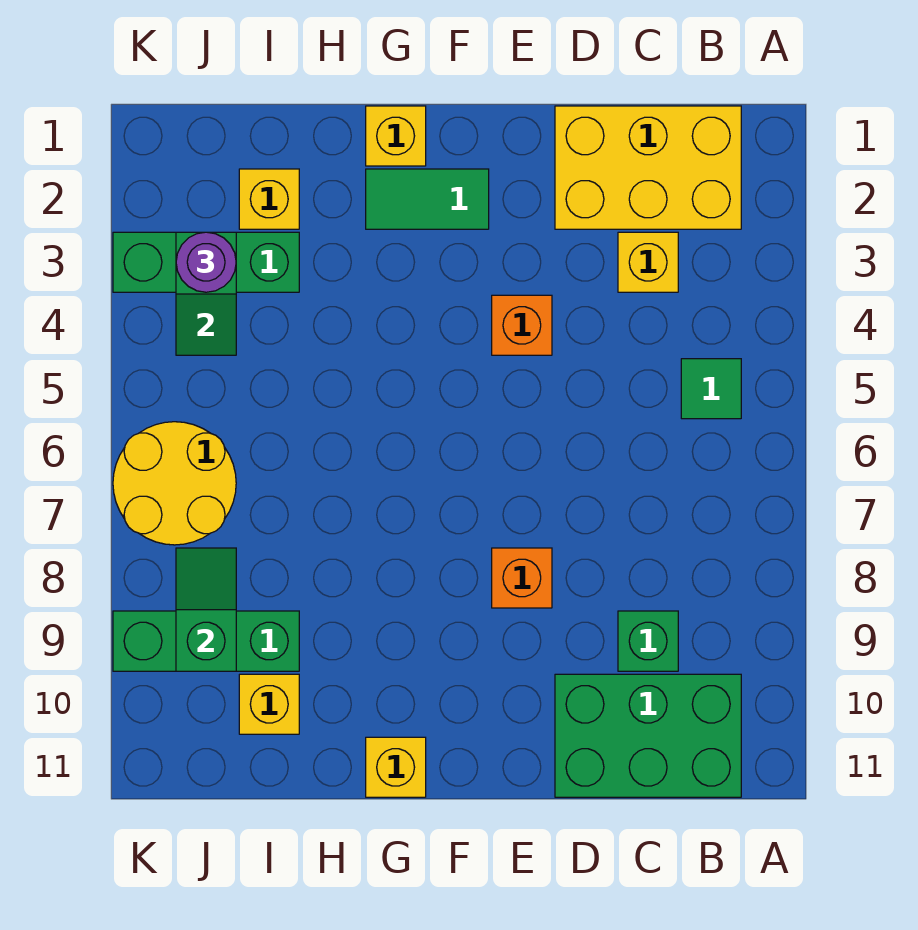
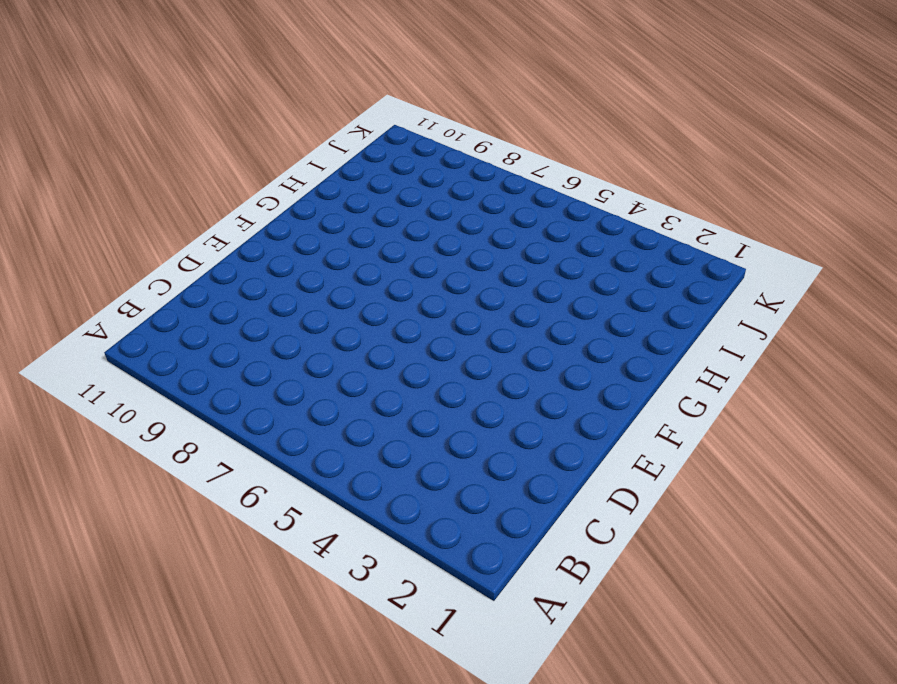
none -> yellow brick B1:D2 level 1
none -> green tile B5 level 1
none -> green brick B10:D11 level 1

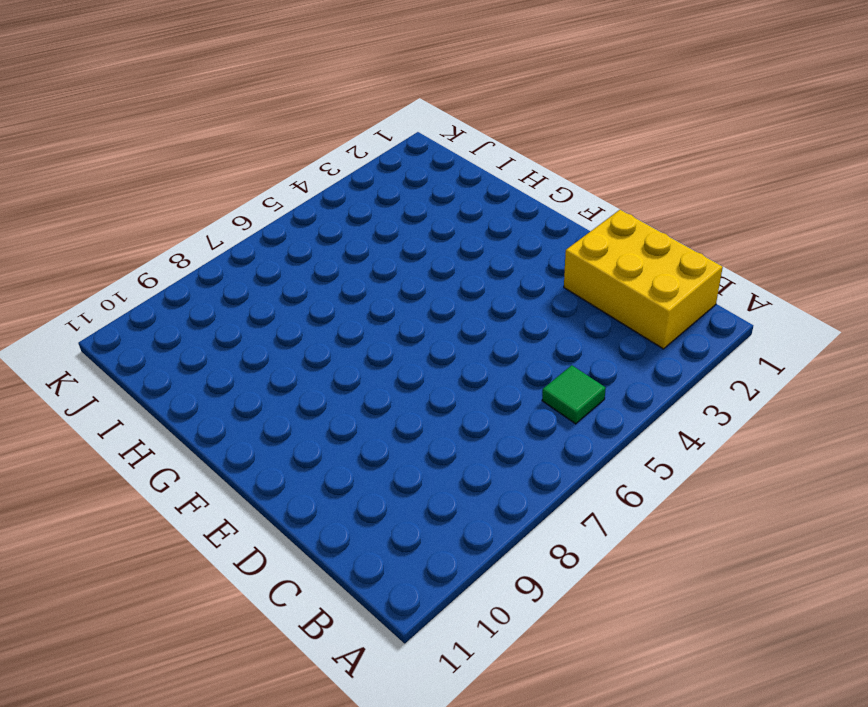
none -> green brick B10:D11 level 1
none -> yellow brick C3 level 1
none -> green brick C9 level 1

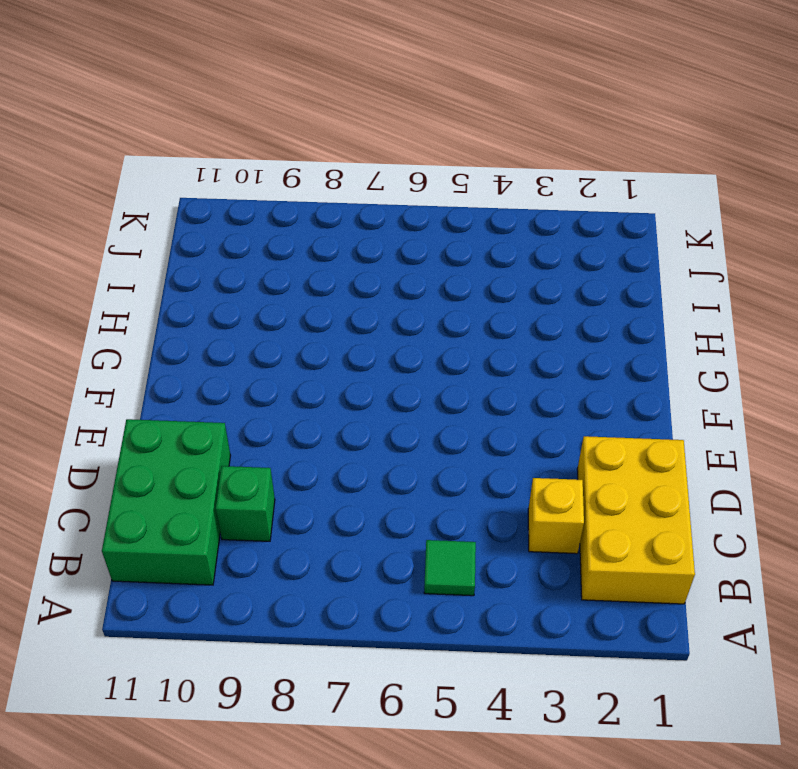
none -> orange brick E4 level 1
none -> orange brick E8 level 1
none -> green tile F2:G2 level 1

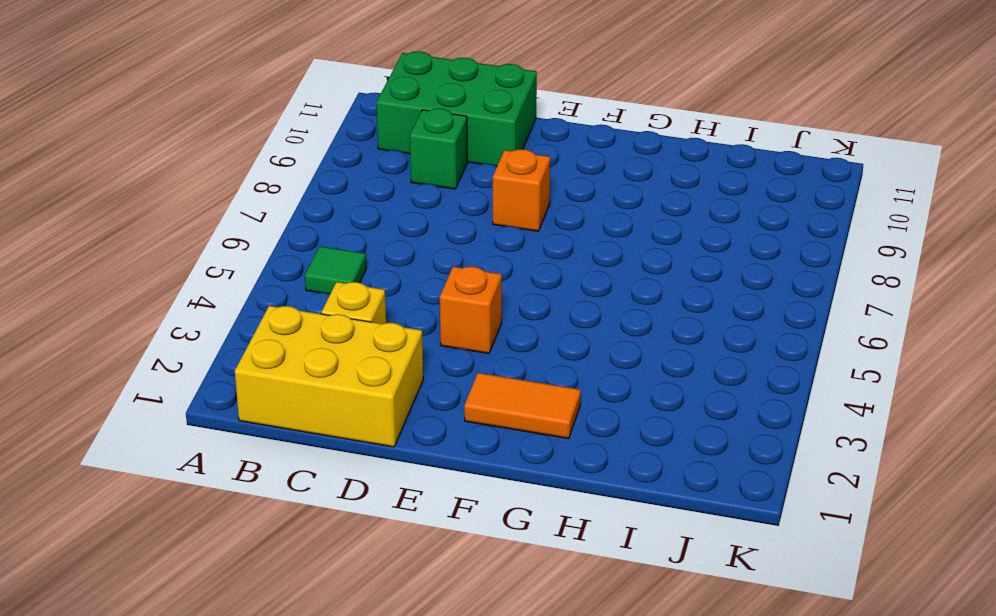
orange tile F2:G2 level 1 -> green tile F2:G2 level 1
none -> yellow brick G1 level 1
none -> yellow brick G11 level 1
none -> yellow brick I2 level 1

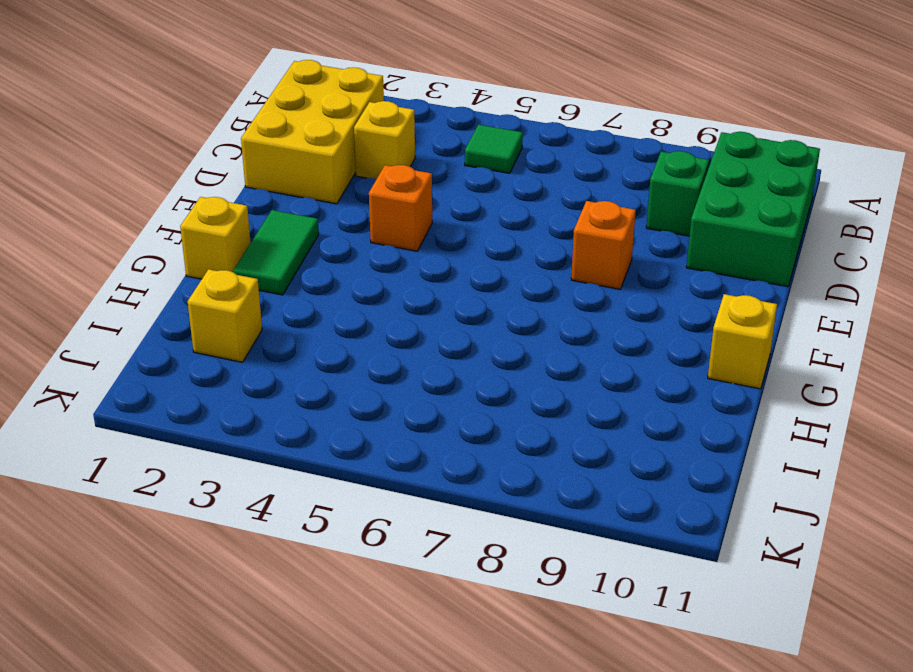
none -> green brick I3:K3 level 1
none -> green brick I9:K9 level 1
none -> yellow brick I10 level 1

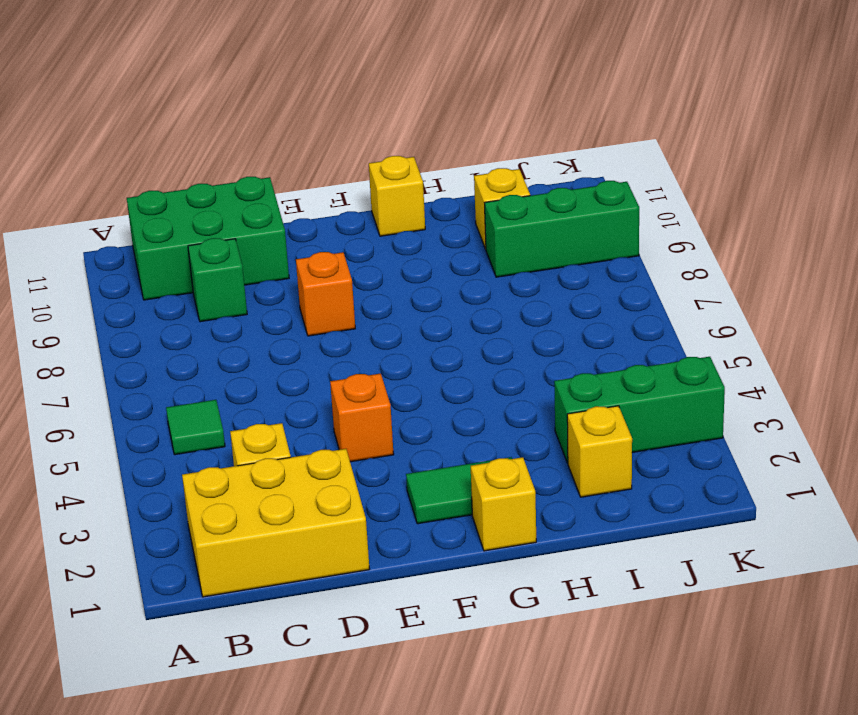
none -> yellow round brick J6:K7 level 1
none -> green slope J3:J4 level 2 top 3
none -> green slope J8:J9 level 2 top 9

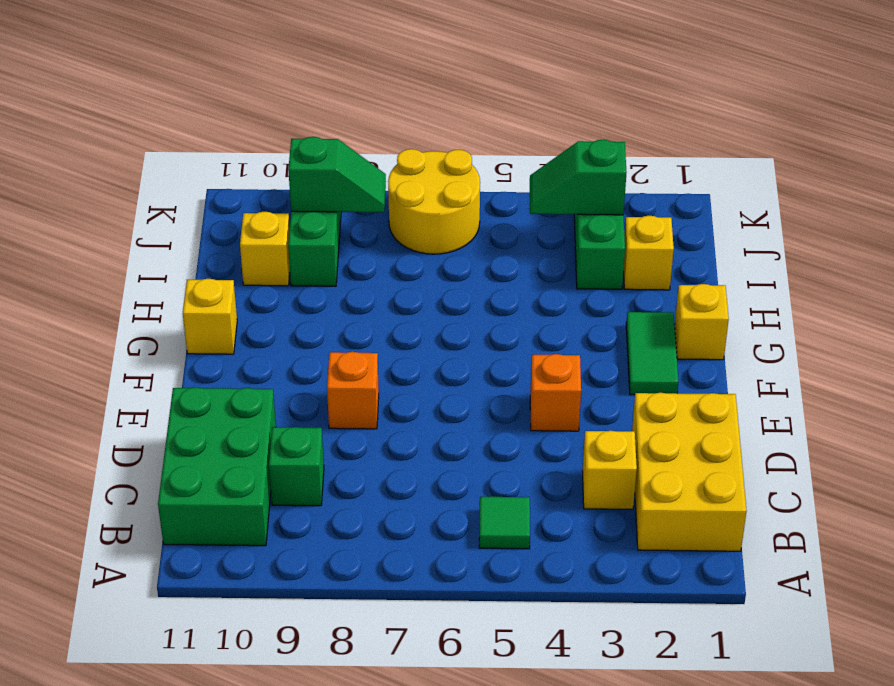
none -> purple round brick J3 level 3

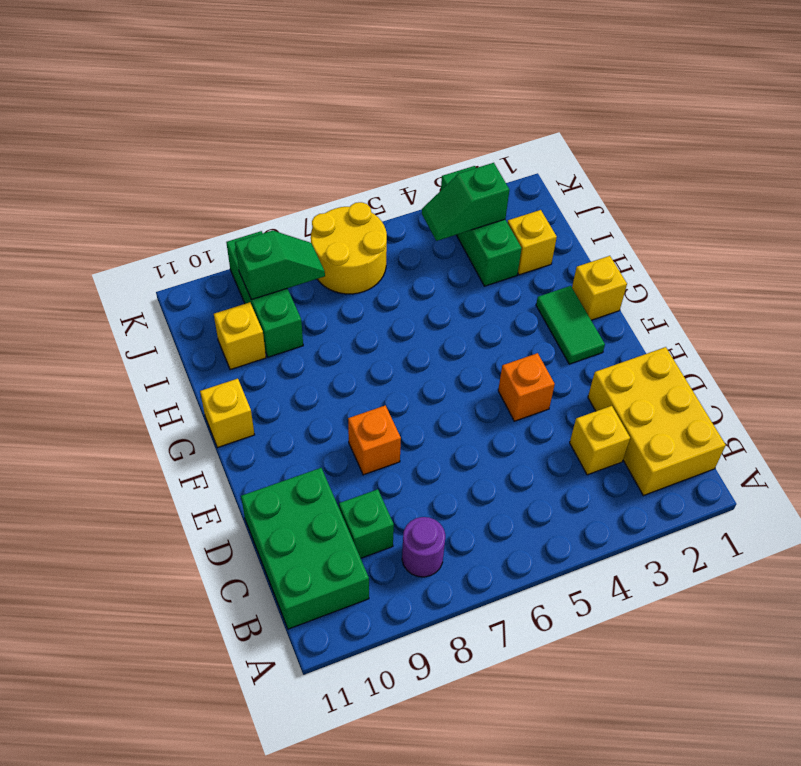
purple round brick B8 level 1 -> purple round brick J3 level 3
none -> green tile B5 level 1

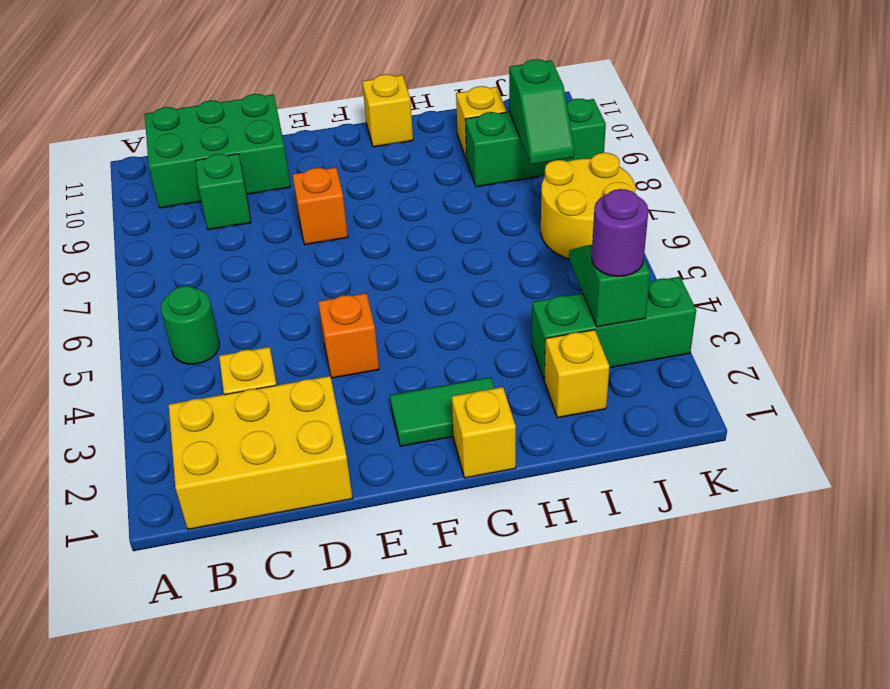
green round brick B5 level 1 -> green tile B5 level 1

